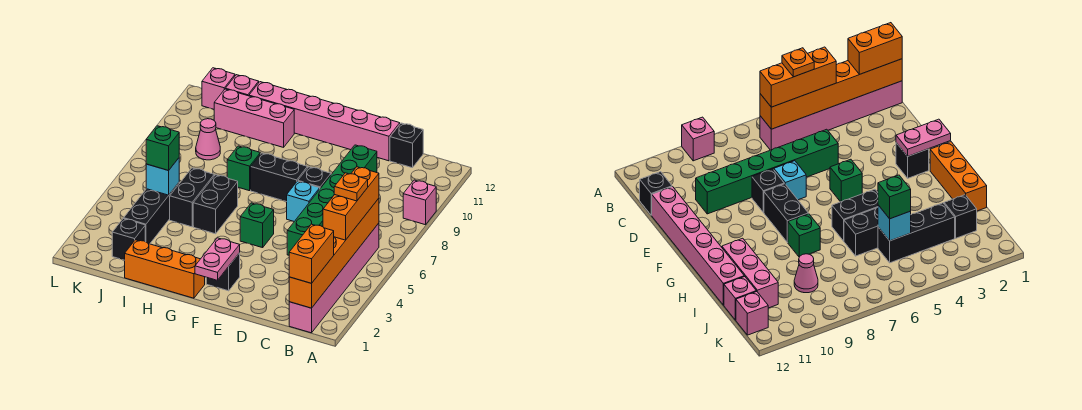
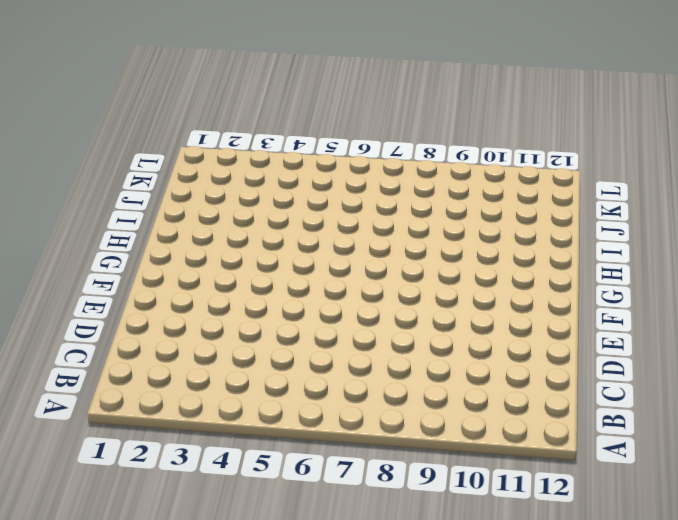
none -> pink brick A9 level 1
none -> pink brick B1:B6 level 1
none -> black brick C12 level 1

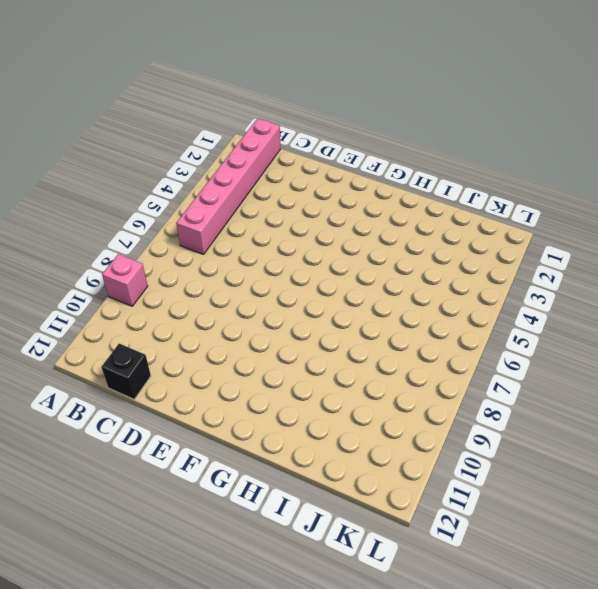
none -> green brick D5:D10 level 1
none -> pink brick D12:I12 level 1
none -> cyan brick E7 level 1

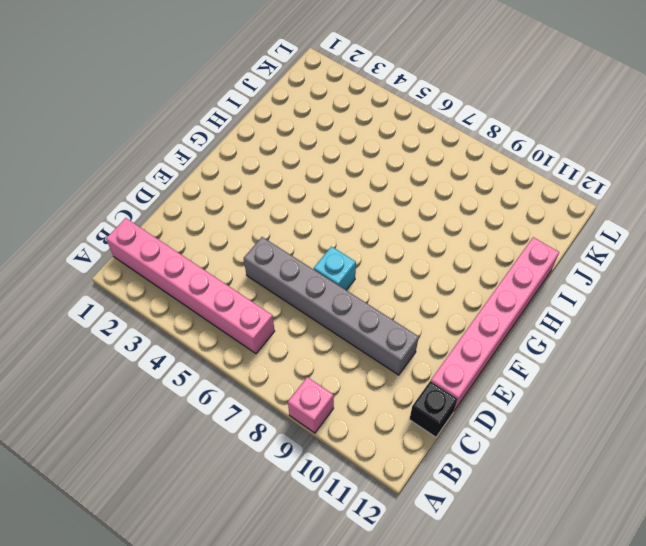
grey brick D5:D10 level 1 -> green brick D5:D10 level 1
none -> black brick E8 level 1
none -> black brick F2 level 1
none -> green brick F5 level 1

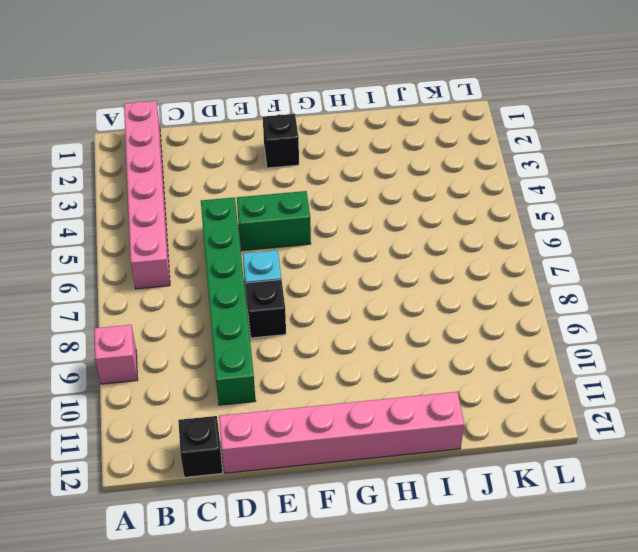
green brick E5:F5 level 1 -> green brick F5 level 1
none -> black brick F8:G8 level 1
none -> orange brick G1:I1 level 1
none -> black brick H5:H6 level 1

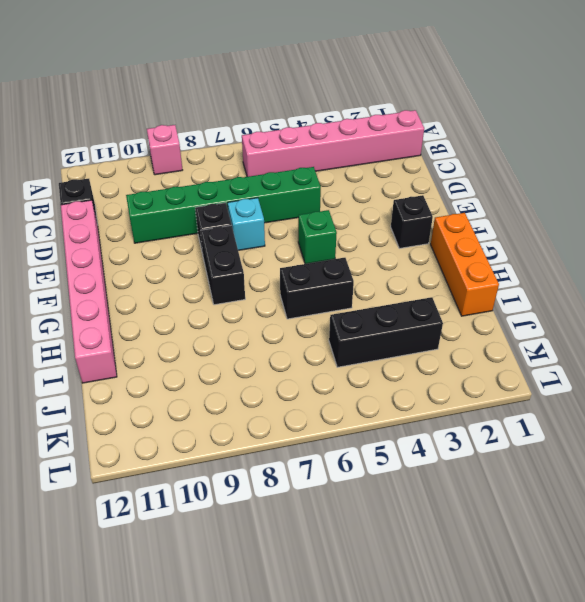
none -> green brick H8 level 1
none -> pink brick H11:J11 level 1
none -> black brick I5:I6 level 1

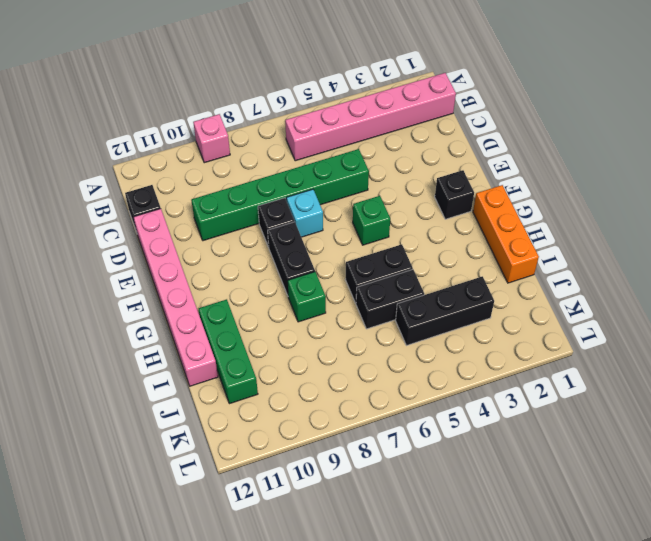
green brick H11:J11 level 1 -> pink brick H11:J11 level 1
none -> black brick J2 level 1
none -> pink cone J9 level 1
none -> pink brick J12 level 1

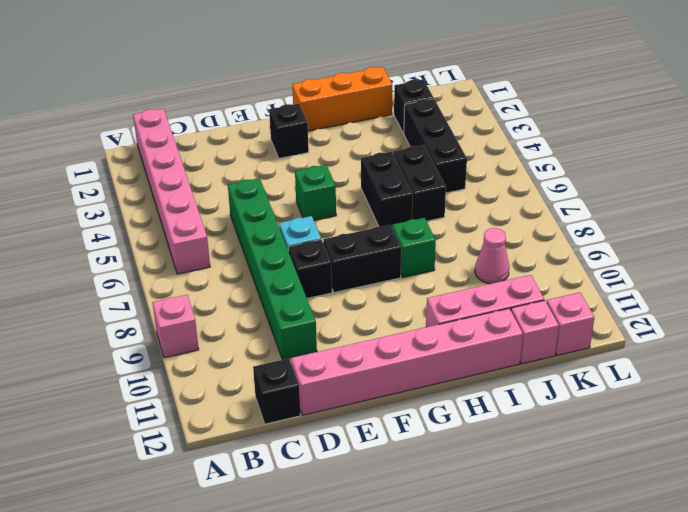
none -> orange brick B1:B6 level 2
none -> pink plate F1:F2 level 2
none -> cyan brick J5 level 2

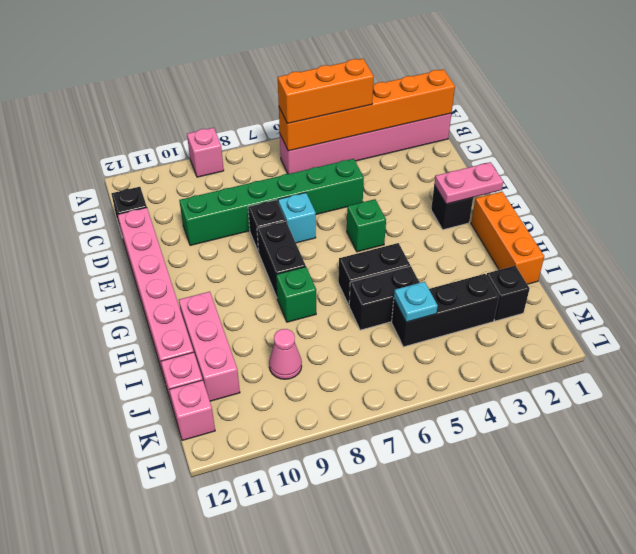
cyan plate J5 level 2 -> cyan brick J5 level 2
none -> orange brick B1:B2 level 3
none -> green brick J5 level 3
none -> orange plate B5 level 4

